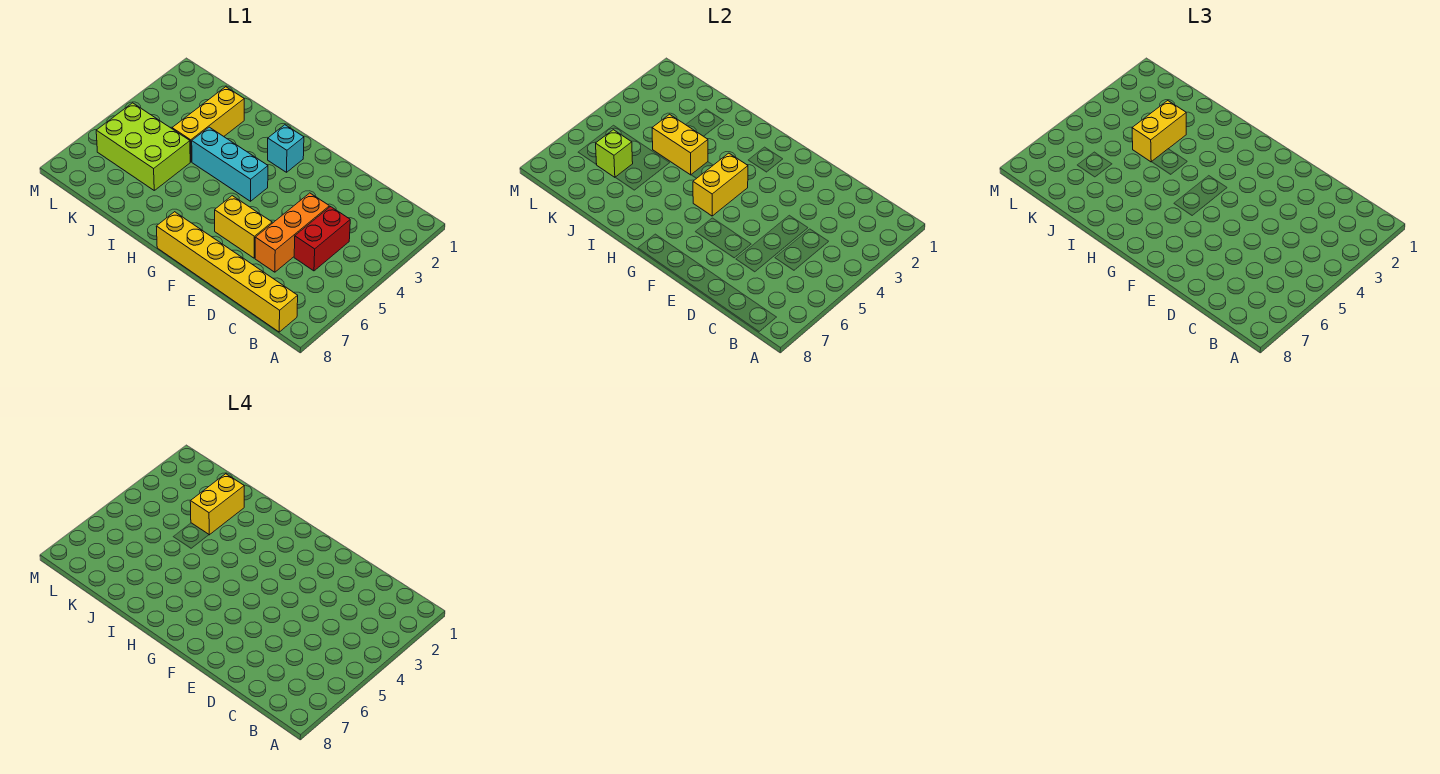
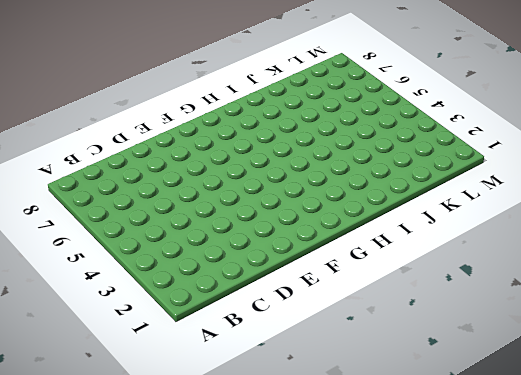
none -> yellow brick B8:G8 level 1
none -> red brick C4:C5 level 1
none -> orange brick D4:D6 level 1

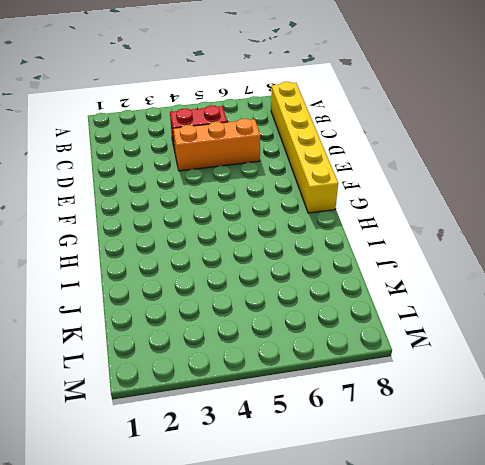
none -> yellow brick E6:F6 level 1
none -> cyan brick G2 level 1
none -> cyan brick G4:I4 level 1

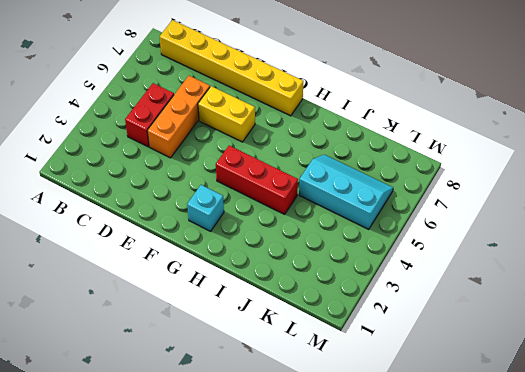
red brick G4:I4 level 1 -> cyan brick G4:I4 level 1
cyan slope J5:L6 level 1 top 5 -> lime brick J5:L6 level 1
none -> yellow brick J2:J4 level 1
none -> yellow brick G4:G5 level 2
none -> yellow brick I4:J4 level 2

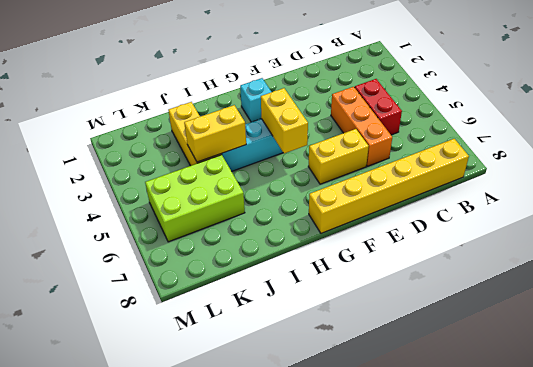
none -> lime brick K6 level 2
none -> yellow brick J3:J4 level 3
none -> yellow brick J2:J3 level 4

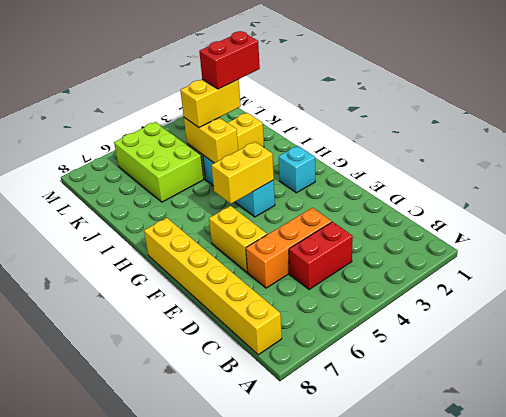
red brick J2:J3 level 4 -> yellow brick J2:J3 level 4
none -> lime brick K6 level 2

